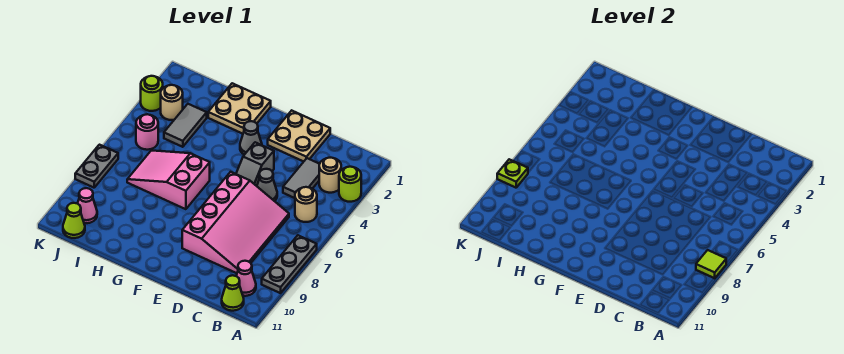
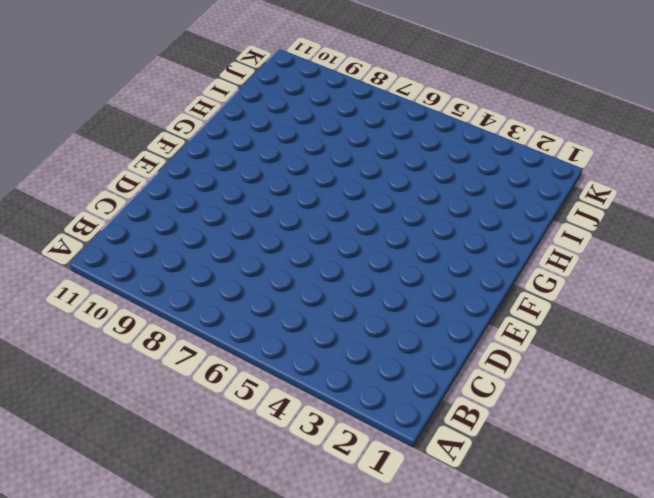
none -> lime round brick A3 level 1
none -> grey plate A7:A9 level 1
none -> tan round brick B3 level 1

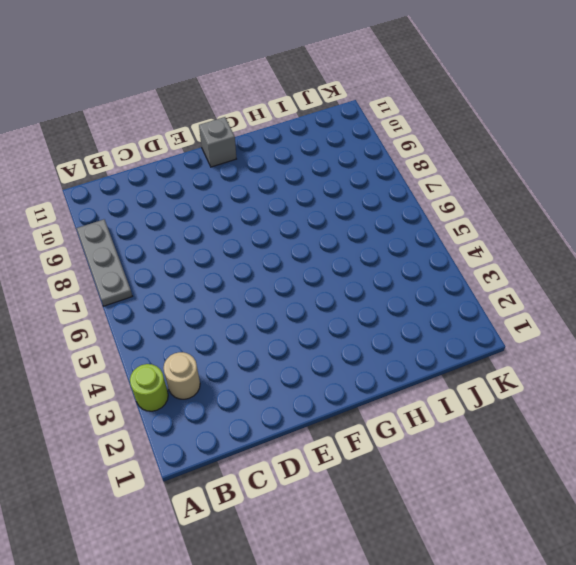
grey brick F11 level 1 -> none
none -> tan round brick B5 level 1
none -> pink cone B10 level 1
none -> lime cone B11 level 1

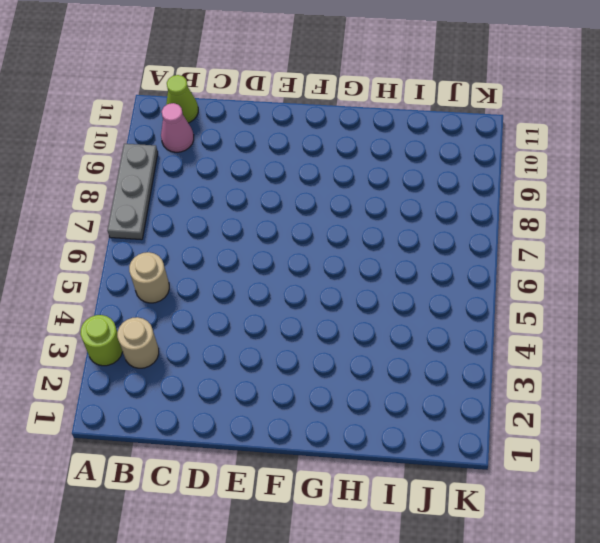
none -> grey tile C3:C4 level 1
none -> pink slope C6:E9 level 1 top E
none -> tan plate D1:E2 level 1

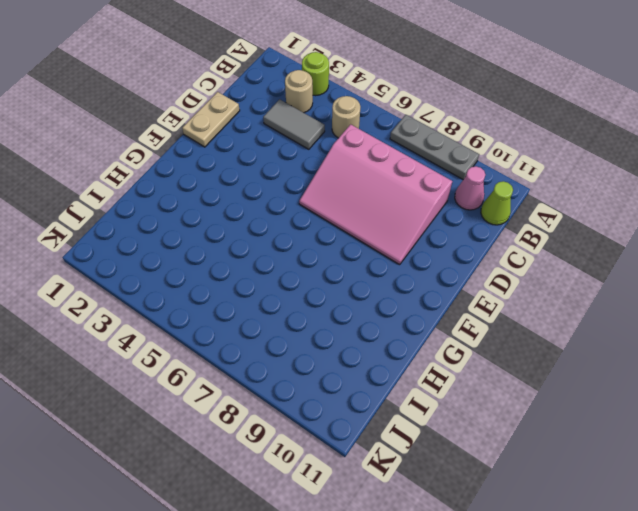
pink slope C6:E9 level 1 top C -> pink slope C6:E9 level 1 top E
tan plate D1:E1 level 1 -> tan plate D1:E2 level 1
none -> grey cone D5 level 1
none -> grey slope E4:E5 level 1 top 4
none -> grey cone F3 level 1

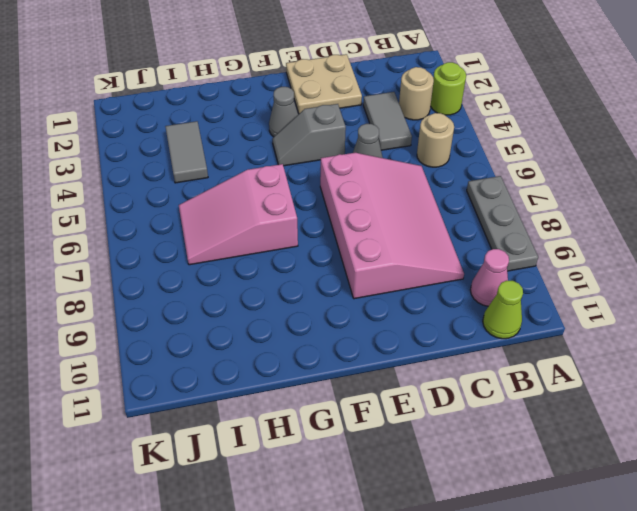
grey slope E4:F4 level 1 top E -> grey slope E4:E5 level 1 top 4
none -> tan plate G1:H2 level 1
none -> tan round brick J3 level 1
none -> pink round brick J5 level 1

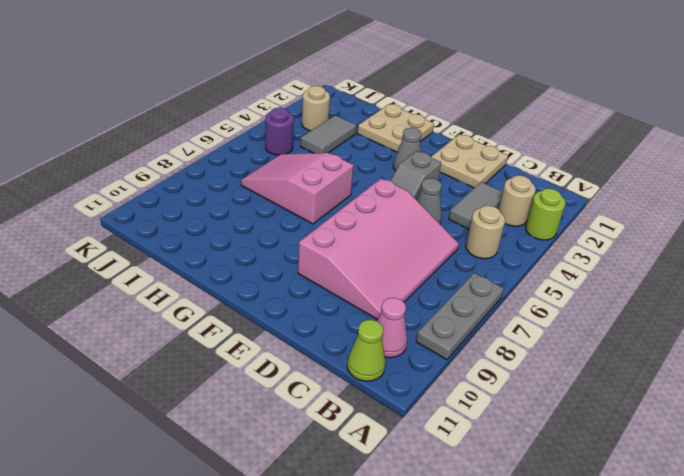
purple round brick J5 level 1 -> pink round brick J5 level 1
none -> pink cone J10 level 1
none -> lime cone J11 level 1
none -> lime round brick K3 level 1

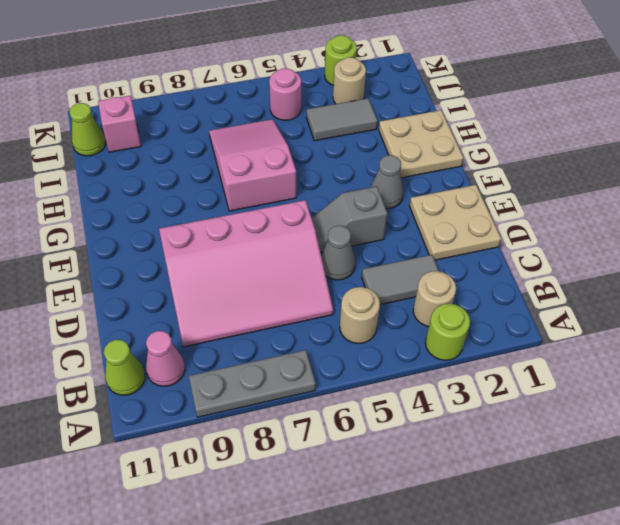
pink brick J10 level 1 -> pink cone J10 level 1
none -> grey plate K7:K8 level 1
none -> lime tile A8 level 2
none -> lime plate K8 level 2

